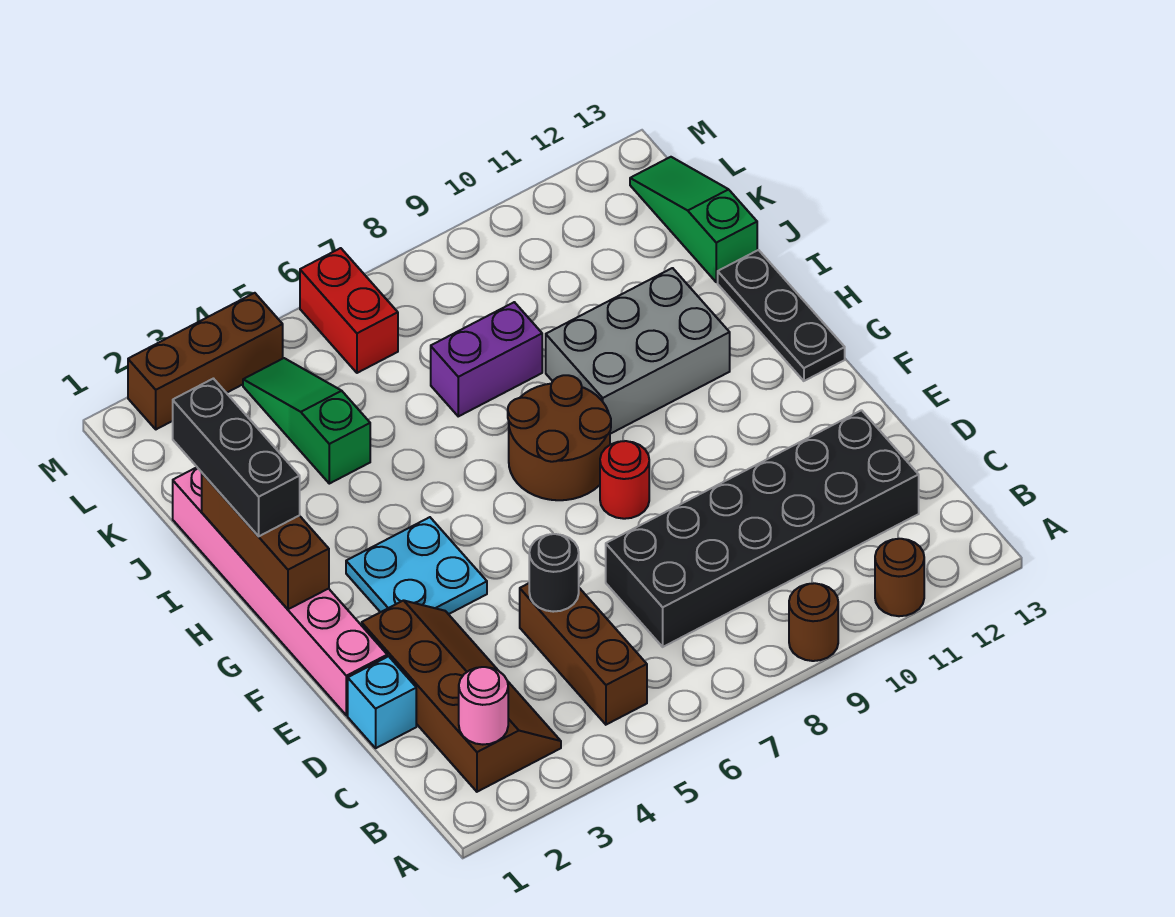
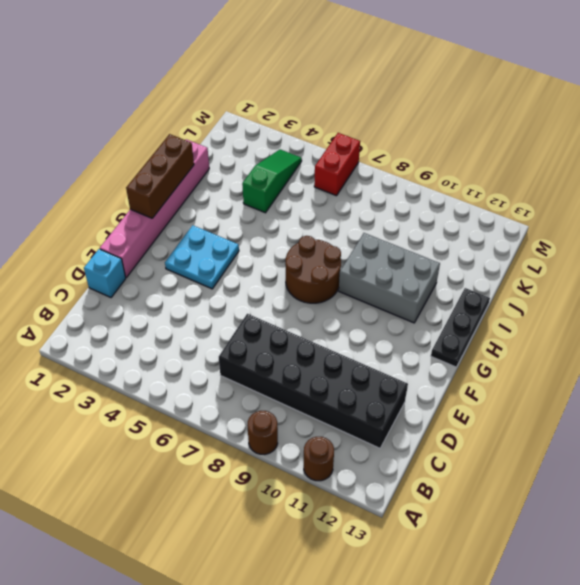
none -> brown slope B2:E3 level 1 top 2
none -> brown brick B5:D5 level 1
none -> red round brick F8 level 1

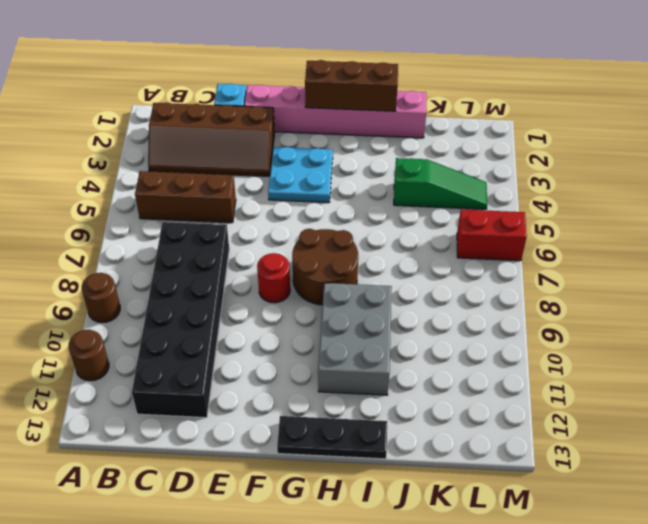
none -> purple brick J7:J8 level 1
none -> green slope J13:L13 level 1 top J
none -> brown brick M2:M4 level 1

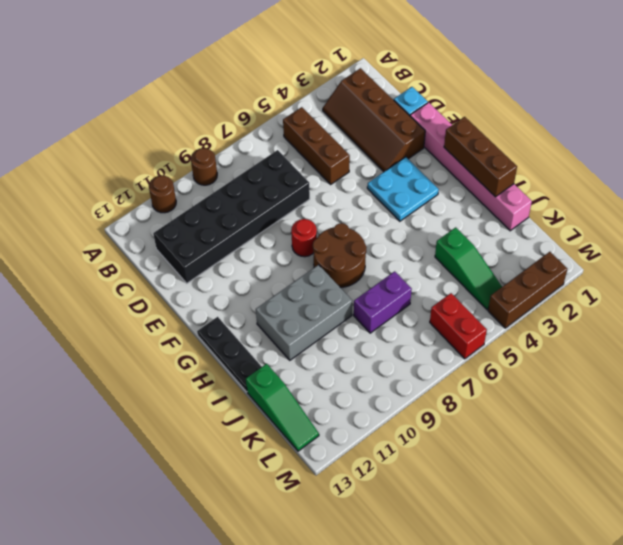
none -> pink round brick B2 level 2
none -> black round brick D5 level 2
none -> black brick H1:J1 level 3

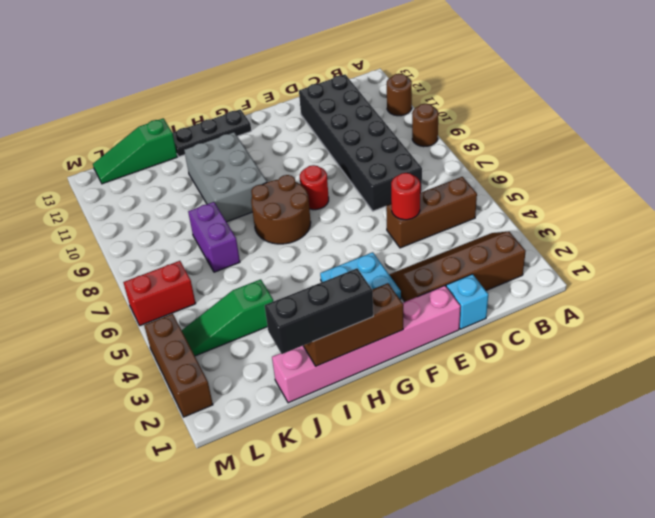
red round brick D5 level 2 -> black round brick D5 level 2
none -> pink round brick B2 level 2

